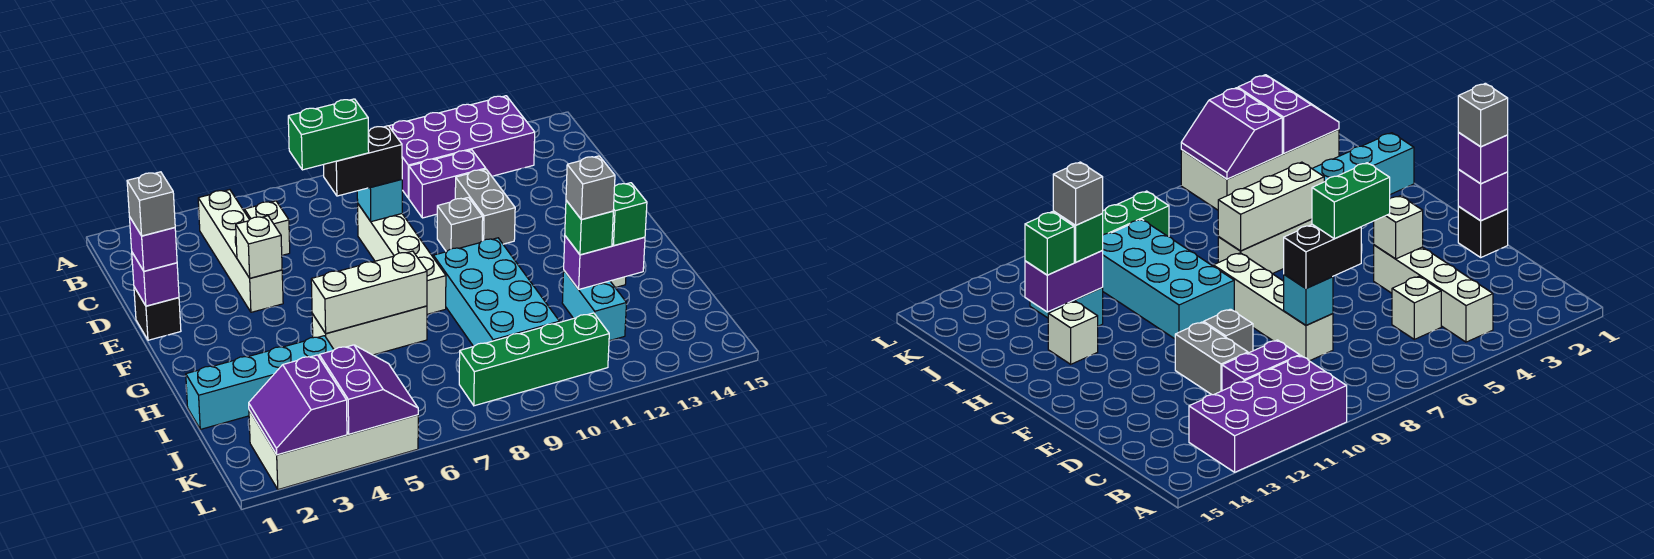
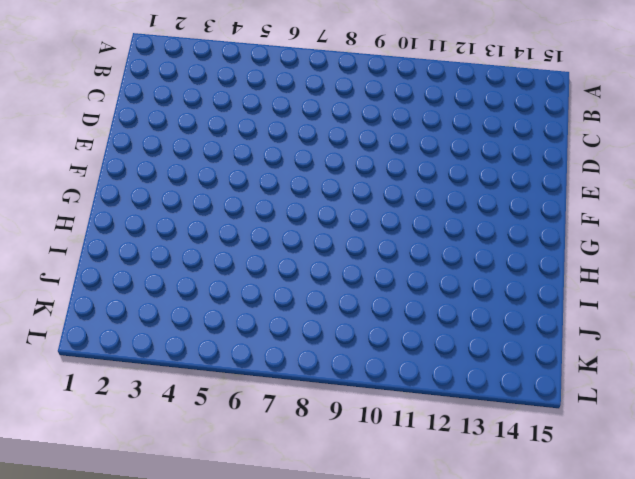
none -> purple brick A10:B13 level 1
none -> white brick B4:E4 level 1
none -> white brick C5 level 1

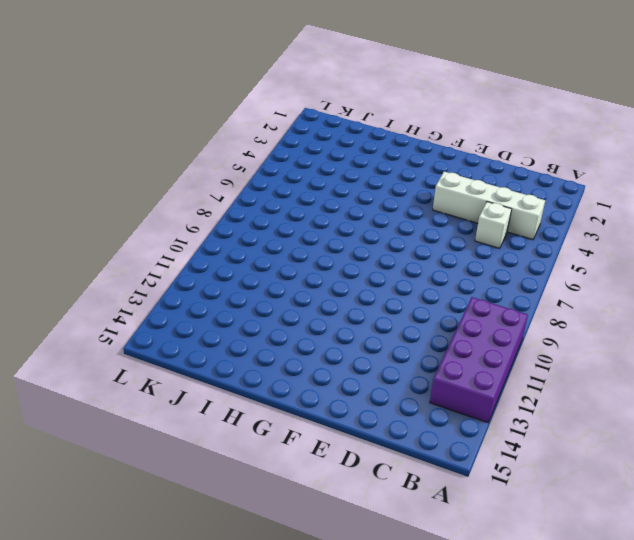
none -> purple brick C10:C11 level 1
none -> white brick D8:G8 level 1
none -> grey brick D11:E11 level 1

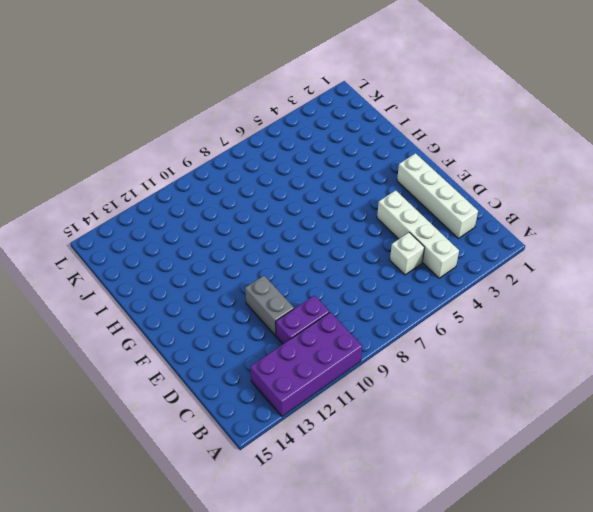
white brick C2:F2 level 1 -> white brick D8:G8 level 1
none -> black brick E1 level 1
none -> grey brick E10 level 1
none -> cyan brick G9:J10 level 1

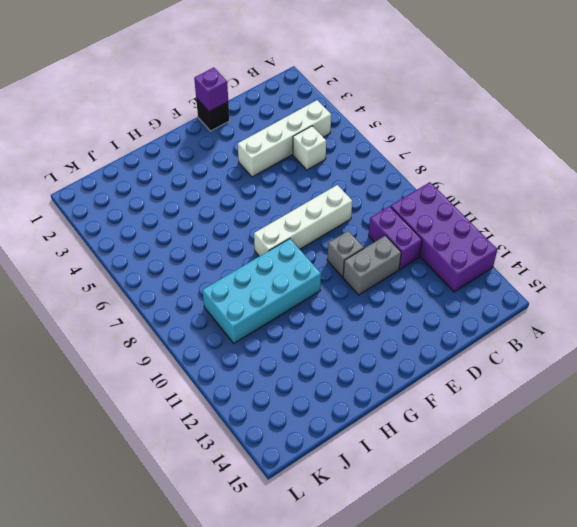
none -> white brick H5:H7 level 1
none -> white brick H13 level 1
none -> cyan brick I1:I4 level 1

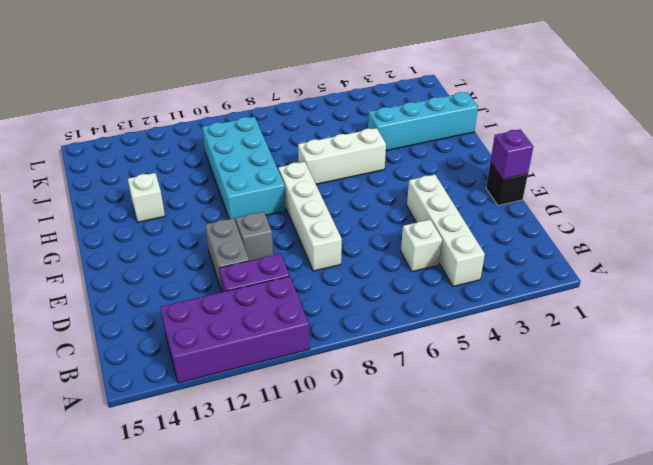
none -> cyan brick I12:J12 level 1
none -> white brick K2:L5 level 1
none -> green brick K8:K11 level 1

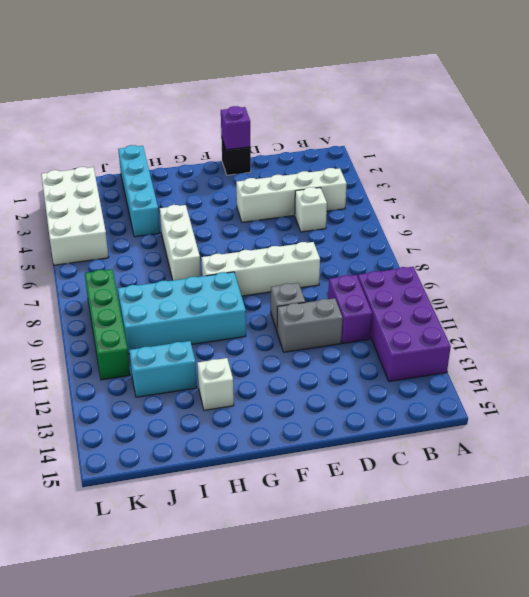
none -> cyan brick D8 level 2
none -> white brick E4 level 2
none -> white brick H5:H7 level 2

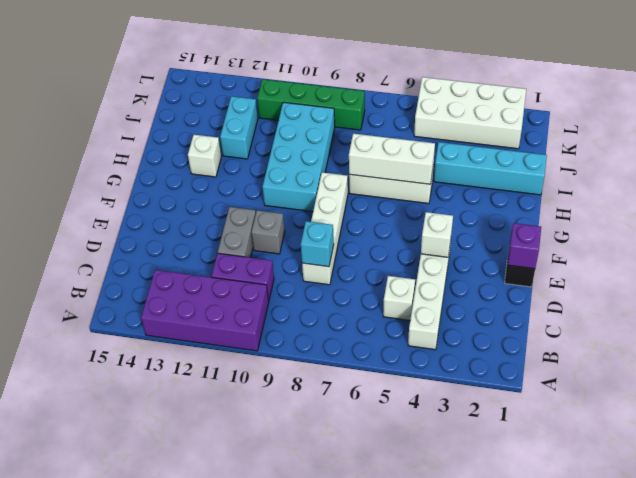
none -> purple brick I12:I13 level 2
none -> purple slope K2:L3 level 2 top 3
none -> purple slope K4:L5 level 2 top 4

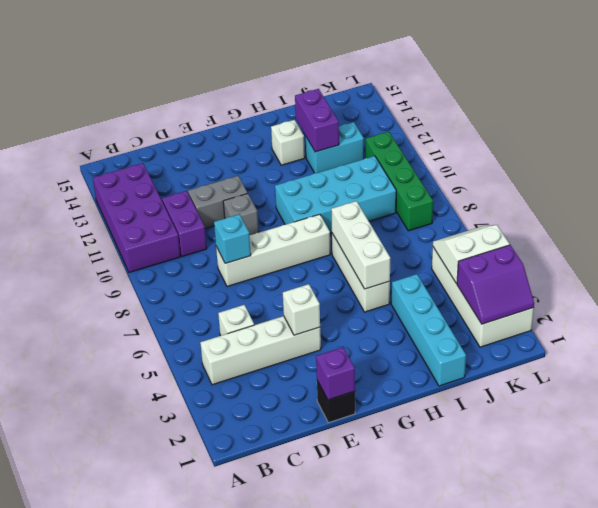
white slope K4:L5 level 2 top 4 -> purple slope K4:L5 level 2 top 4
none -> black brick D7:D8 level 3
none -> purple brick E1 level 3
none -> green brick I12 level 3

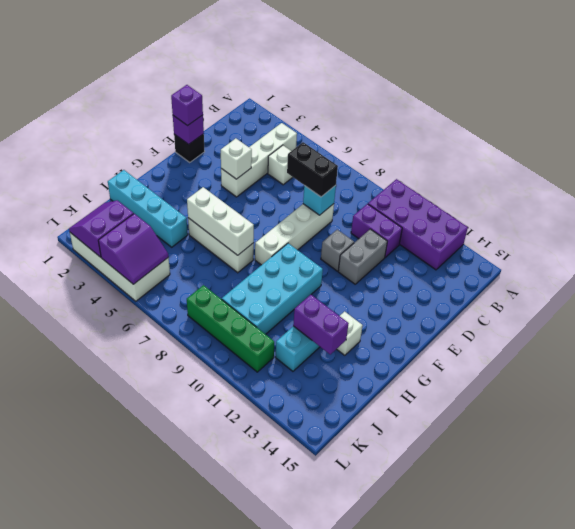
none -> green brick I12 level 3
none -> green brick I13 level 3
none -> green brick D6:D7 level 4

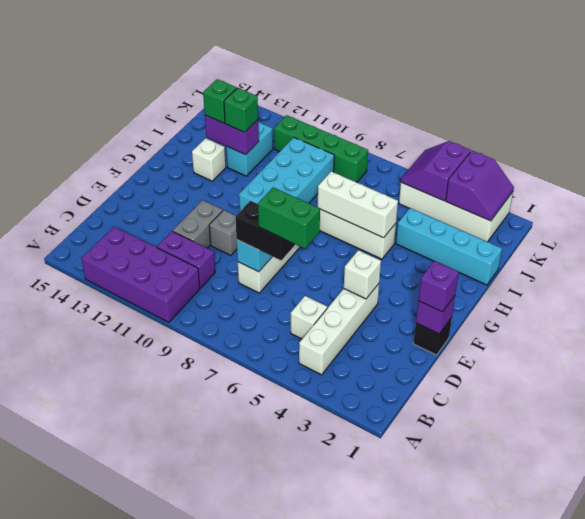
none -> grey brick E1 level 4
none -> grey brick I12 level 4

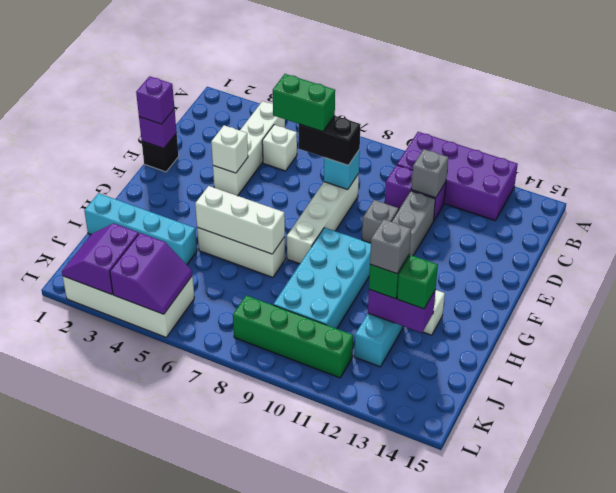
grey brick C11 level 2 -> grey brick E1 level 4

